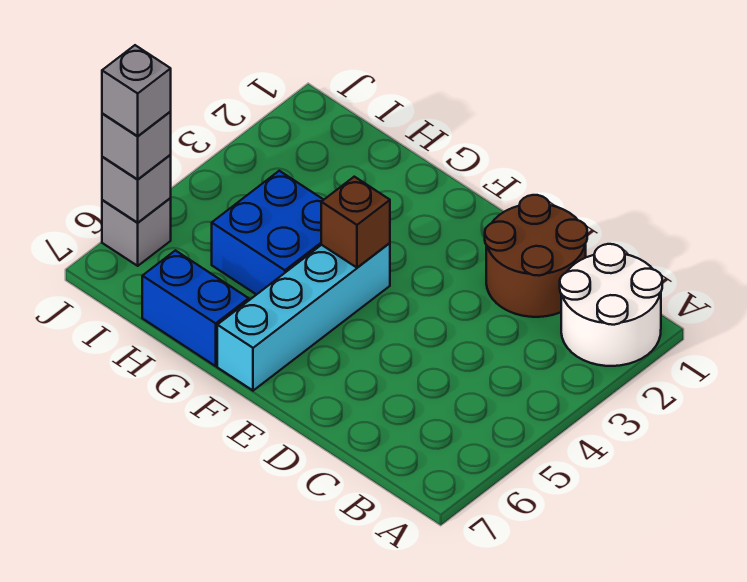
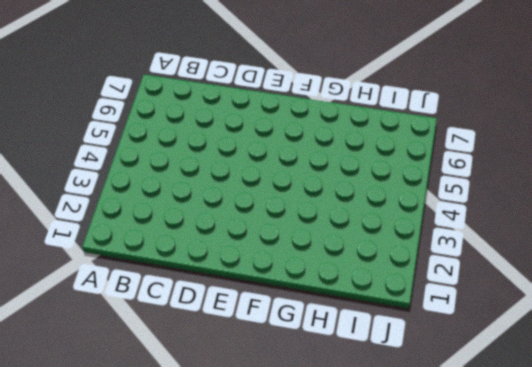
none -> white round brick A1:B2 level 1
none -> brown round brick C1:D2 level 1

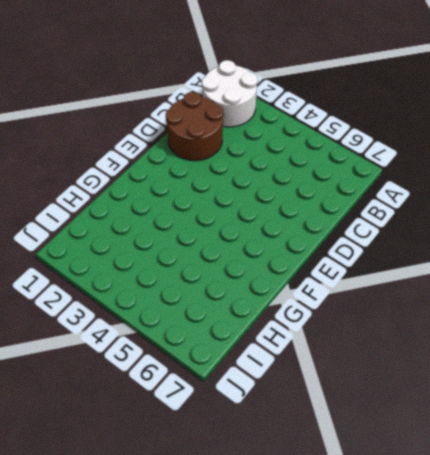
none -> cyan brick F4:F7 level 1
none -> blue brick G4:H5 level 1

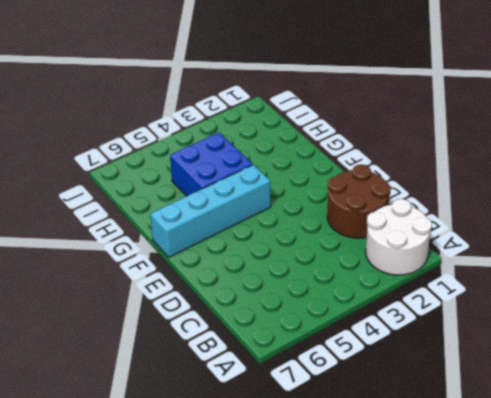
none -> blue brick G7:H7 level 1
none -> grey brick J6 level 1

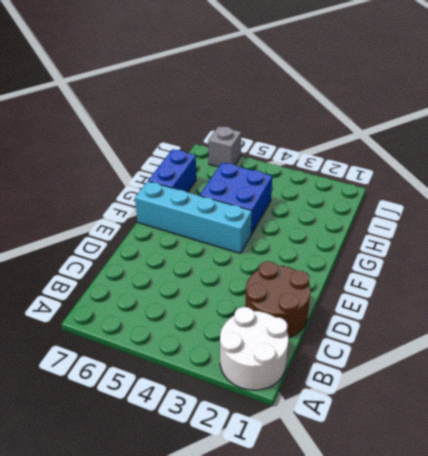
none -> brown brick F4 level 2
none -> grey brick J6 level 2

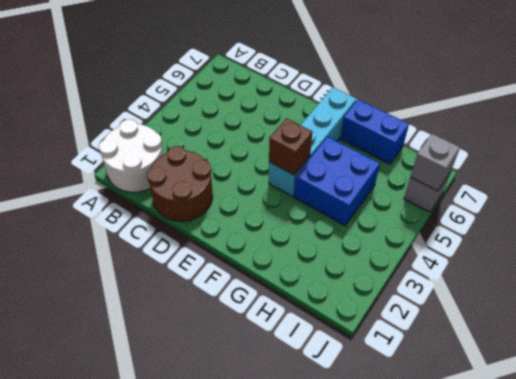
none -> grey brick J6 level 3
none -> grey brick J6 level 4

